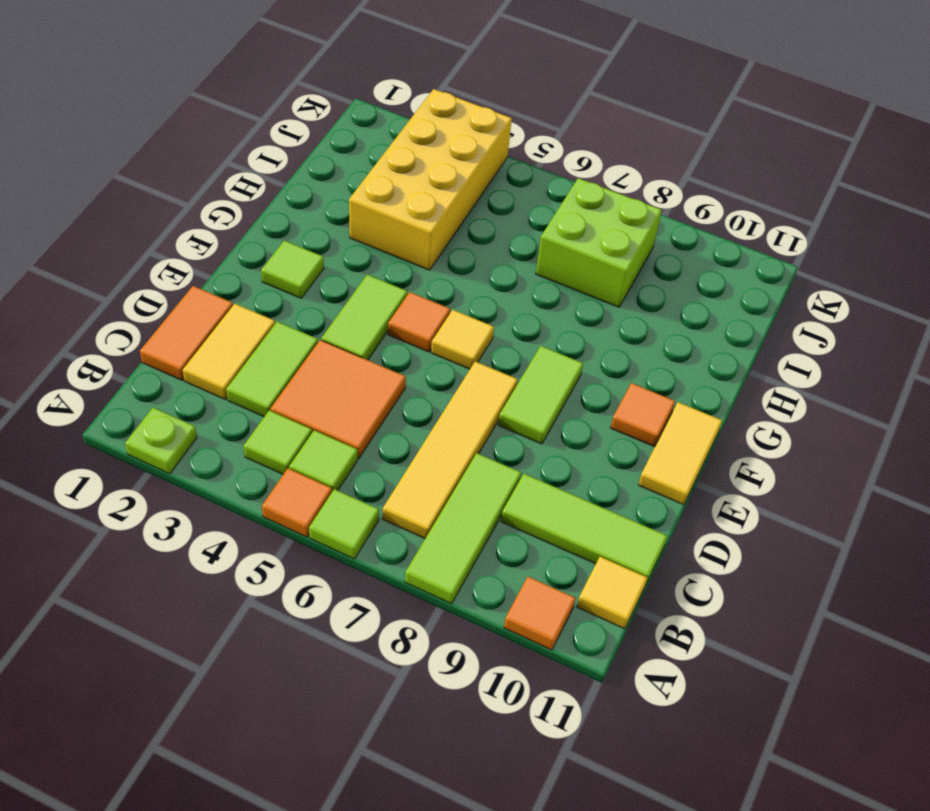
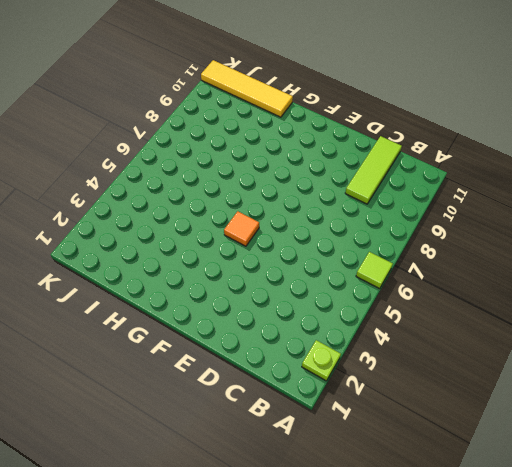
yellow tile H11:K11 level 1 -> yellow tile B7:E7 level 1
none -> orange tile A5 level 1
none -> lime tile A8:C8 level 1
none -> orange tile A10 level 1

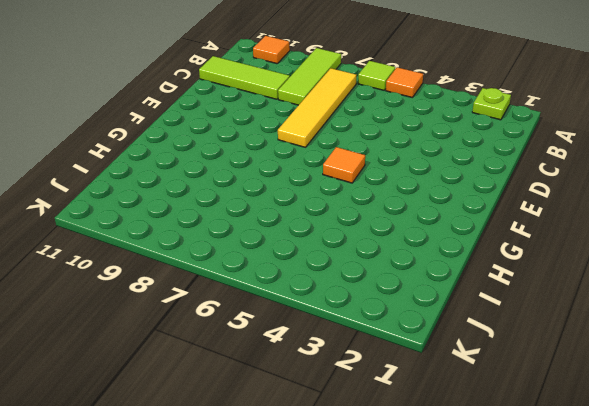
none -> lime tile B4 level 1
none -> lime tile B5 level 1
none -> yellow tile B11 level 1

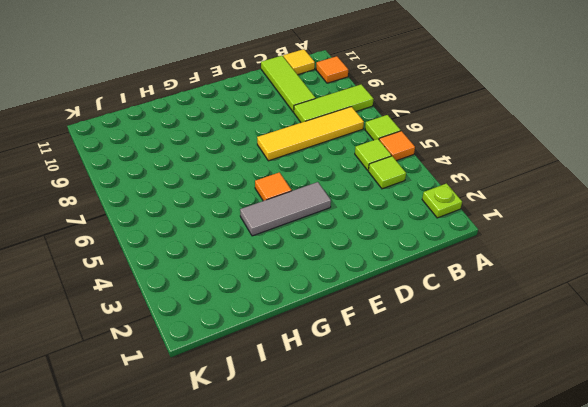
grey tile E4:G4 level 1 -> lime tile E4:F4 level 1
none -> orange tile C1:D1 level 1
none -> yellow tile C2:D2 level 1
none -> lime tile C3:D3 level 1

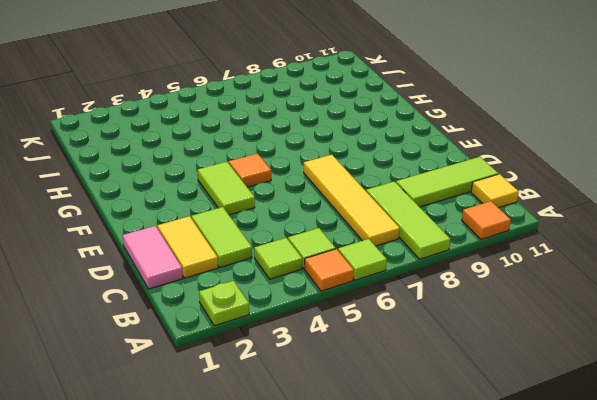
pink tile C1:D1 level 1 -> orange tile C1:D1 level 1
none -> orange tile C4:D5 level 1
none -> lime tile E8:F8 level 1
none -> yellow tile E11:F11 level 1

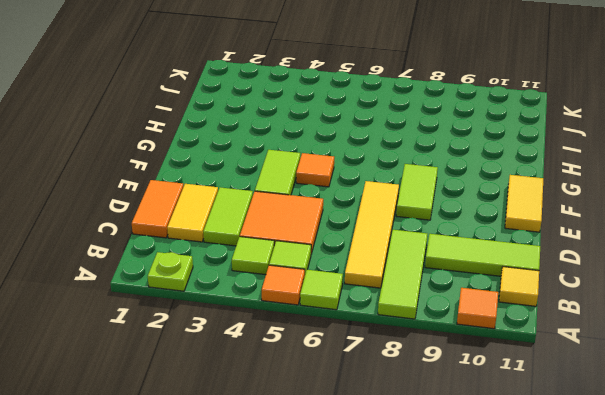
none -> lime tile F2 level 1
none -> yellow tile F6 level 1
none -> orange tile F10 level 1

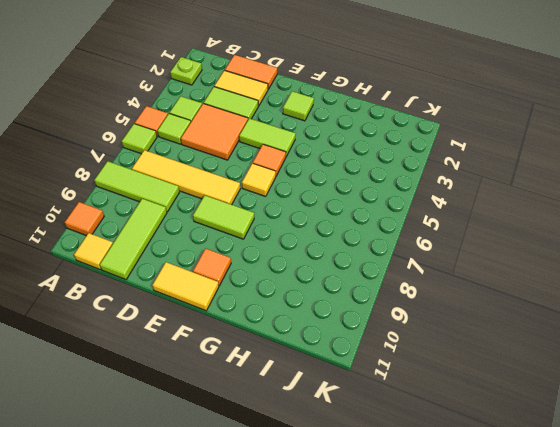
none -> yellow brick H3:K4 level 1
none -> lime brick I7:J8 level 1

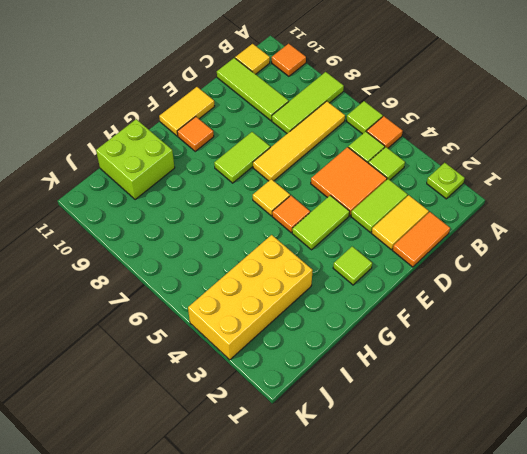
lime brick H10:I11 level 1 -> lime brick I7:J8 level 1

